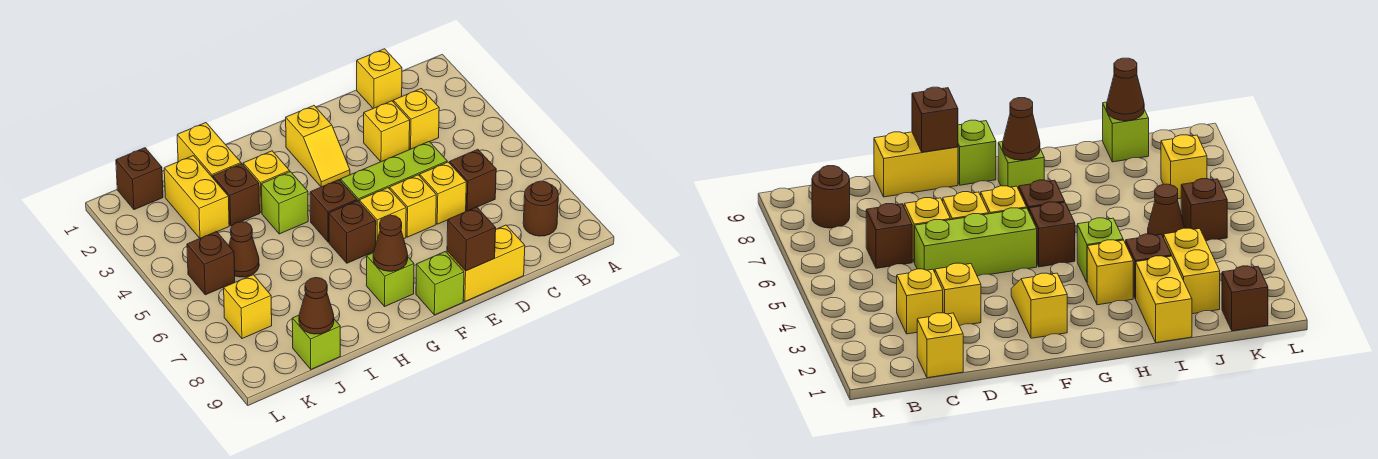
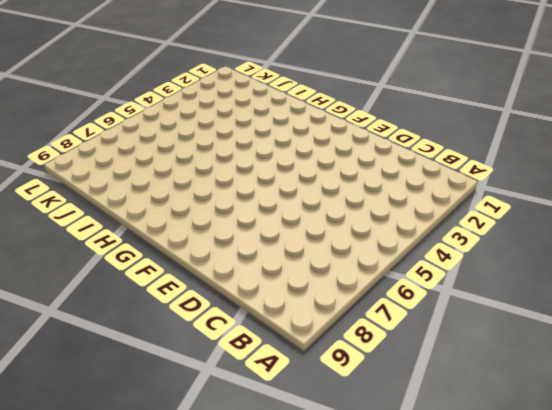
none -> brown round brick B8 level 1
none -> yellow brick C1 level 1
none -> yellow brick C3 level 1

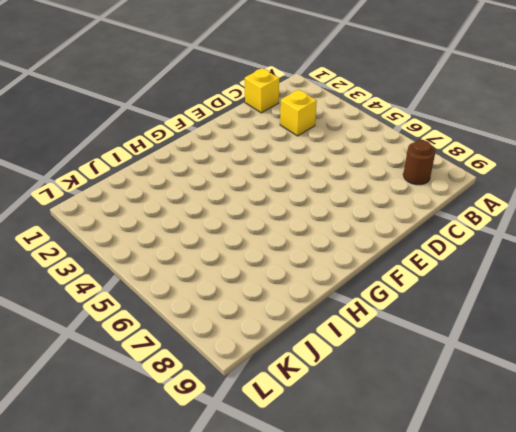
none -> brown brick C6 level 1
none -> yellow brick D3 level 1
none -> lime brick D5:F5 level 1

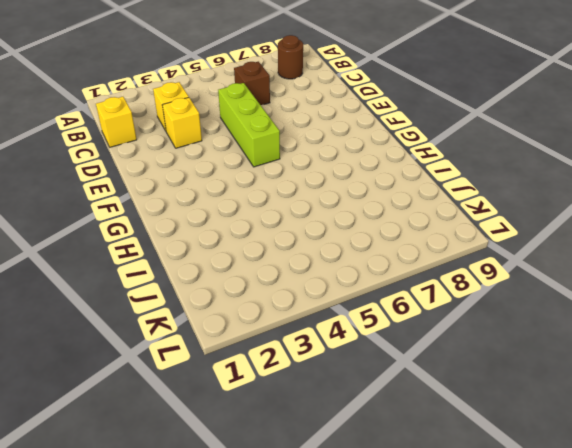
none -> yellow brick D6 level 1
none -> yellow brick D9:E9 level 1
none -> yellow brick E6 level 1

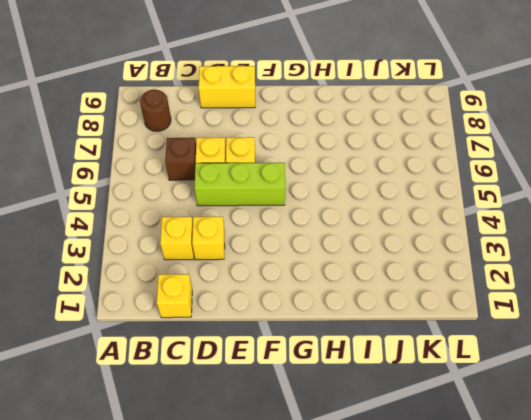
none -> yellow slope F2:F3 level 1 top 2
none -> yellow brick F6 level 1
none -> lime brick F9 level 1

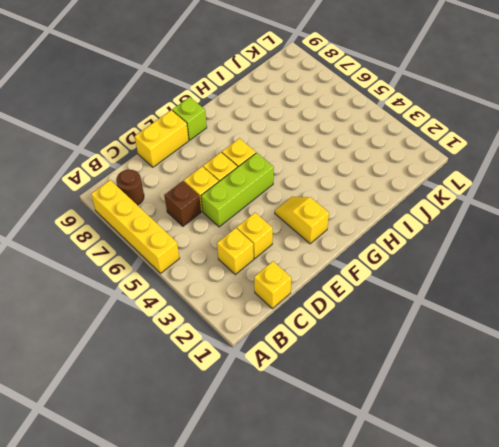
yellow brick A5:A8 level 1 -> none
none -> brown brick G5 level 1
none -> brown brick G6 level 1
none -> lime brick G8 level 1

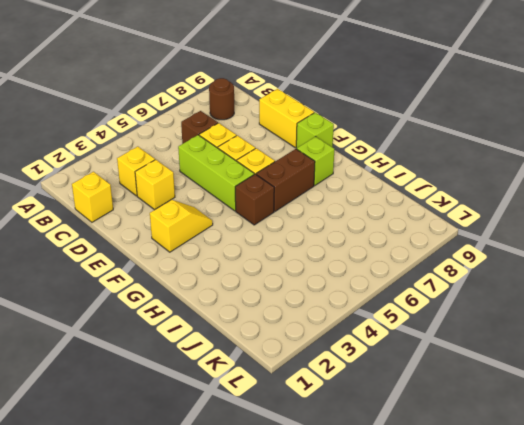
brown brick G6:G7 level 1 -> brown brick G6 level 1
none -> yellow brick H3 level 1
none -> lime brick H4 level 1
none -> yellow brick I1:I2 level 1

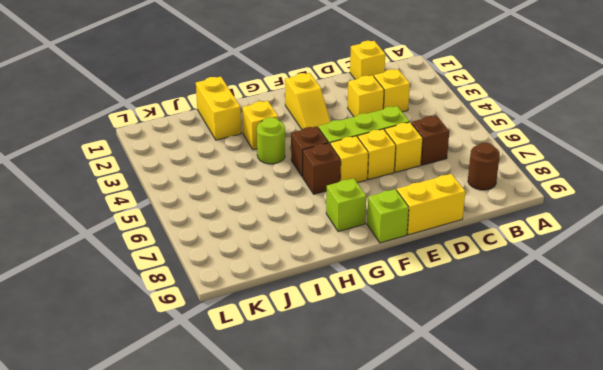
lime round brick H4 level 1 -> lime brick H4 level 1
none -> brown brick I3 level 1
none -> yellow brick J2:J3 level 1
none -> brown cone J5 level 1

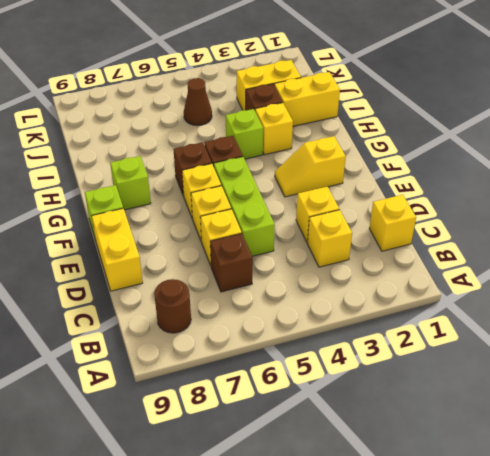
none -> lime brick J9 level 1
none -> brown brick K1 level 1
none -> brown brick K5 level 1

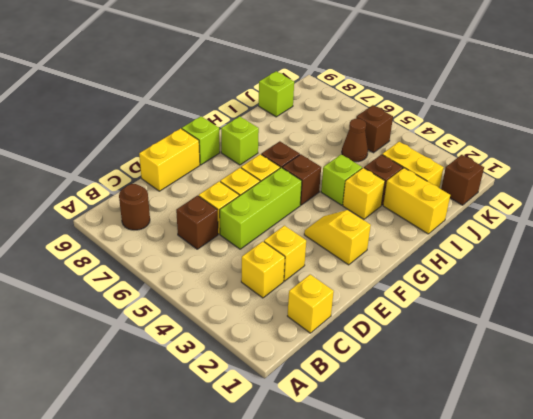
none -> yellow brick K7 level 1
none -> brown brick E9 level 2
none -> brown cone G8 level 2

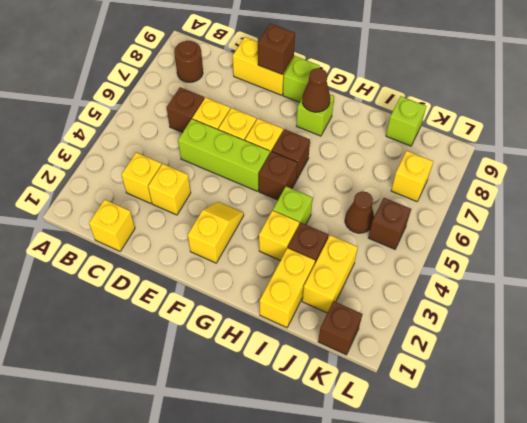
none -> brown cone J9 level 2

